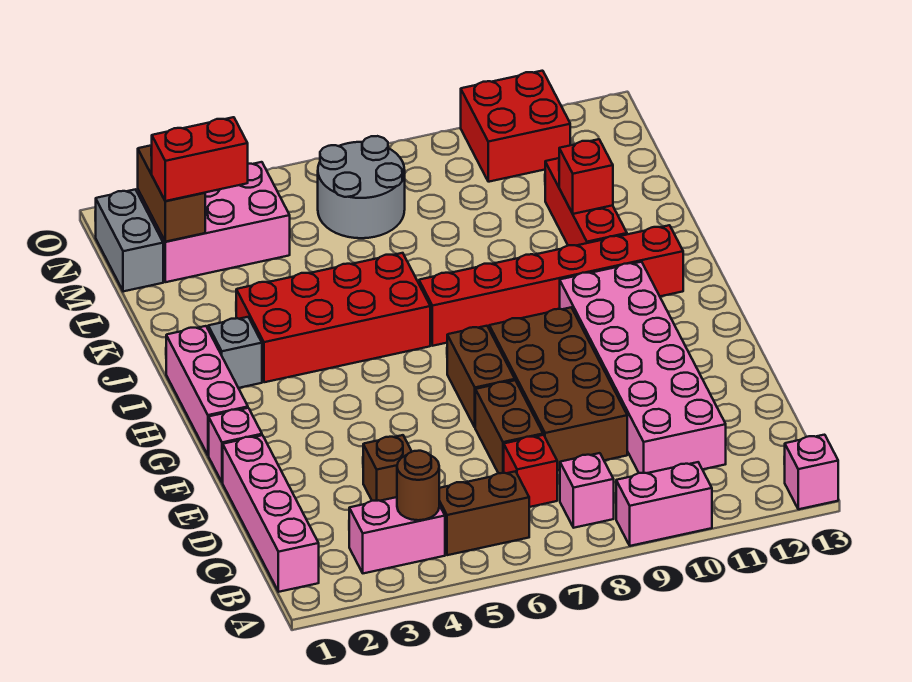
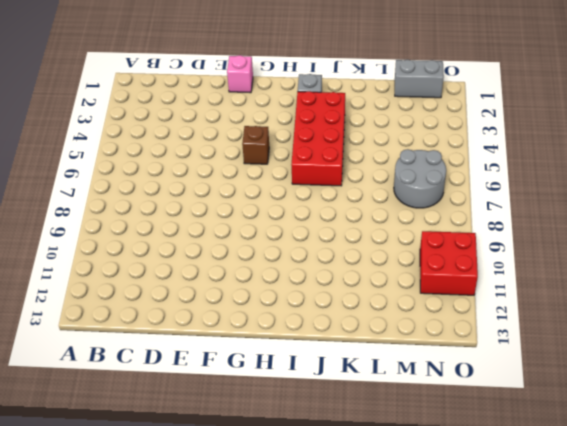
brown brick G5 level 1 -> brown brick D4 level 1
none -> pink brick A9:A10 level 1
none -> pink brick A13 level 1
none -> pink brick B1:E1 level 1

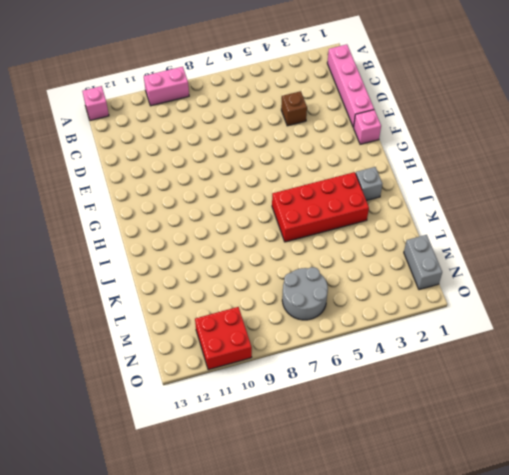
none -> pink brick B3:B4 level 1
none -> brown brick B5:B6 level 1
none -> pink brick B8 level 1

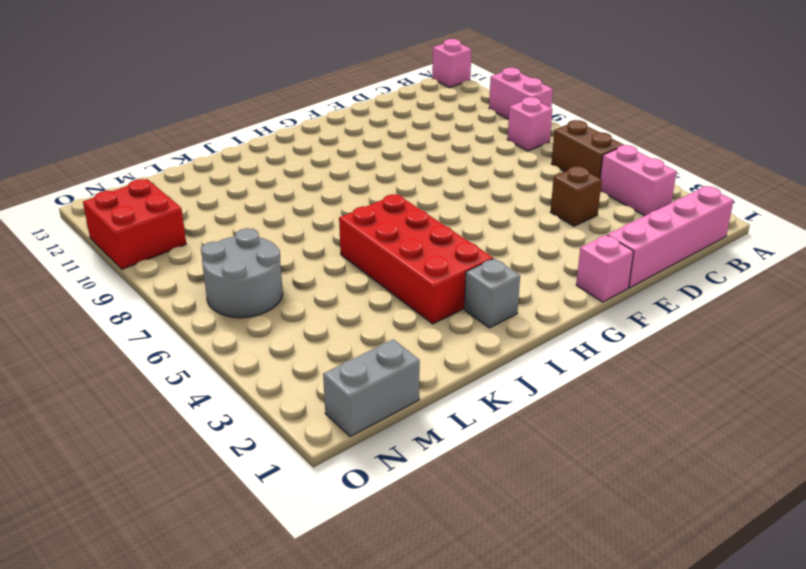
none -> red brick C7 level 1
none -> pink brick C10:H11 level 1
none -> brown brick D7:E7 level 1

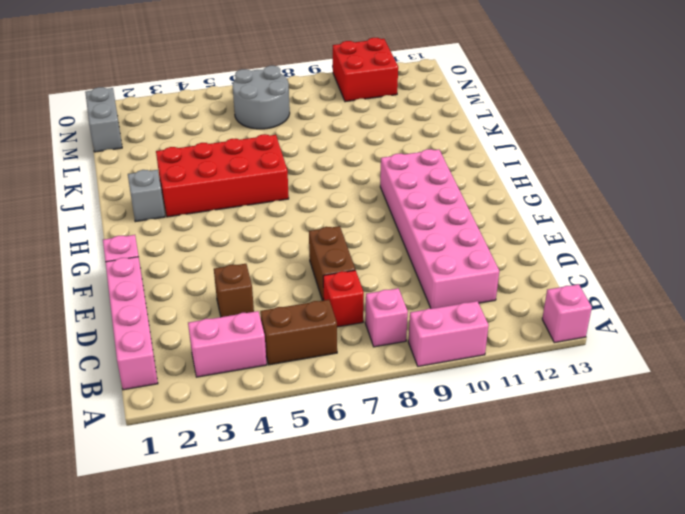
none -> brown brick D8:G9 level 1
none -> brown brick F7:G7 level 1
none -> pink brick G1:I1 level 1

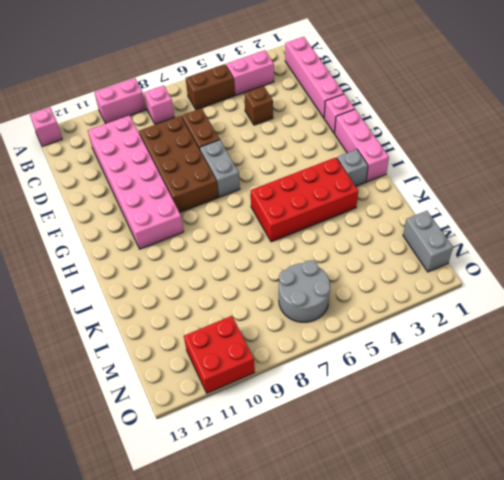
grey brick F7:G7 level 1 -> brown brick F7:G7 level 1
none -> red brick C7 level 1
none -> red brick I7:I12 level 1
none -> red brick J11:L11 level 1

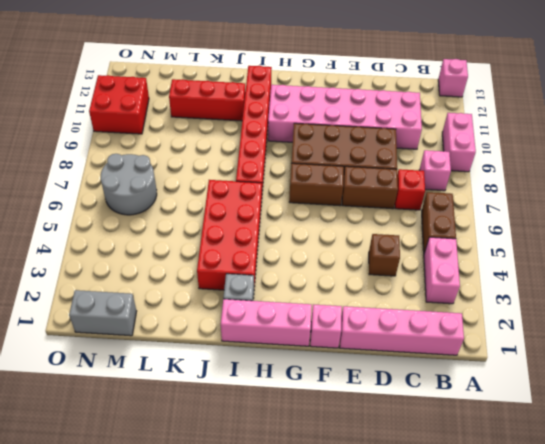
none -> pink brick M2:N4 level 1
none -> brown round brick B4 level 2
none -> red brick K11 level 2

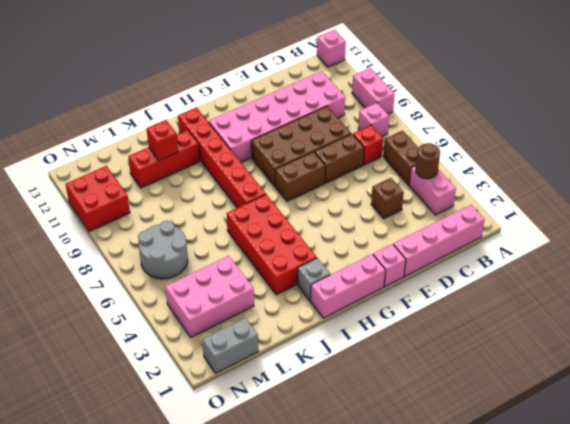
pink brick L3:N4 level 1 -> pink brick M2:N4 level 1
none -> brown brick M2:N2 level 2
none -> red brick M2:M3 level 3

